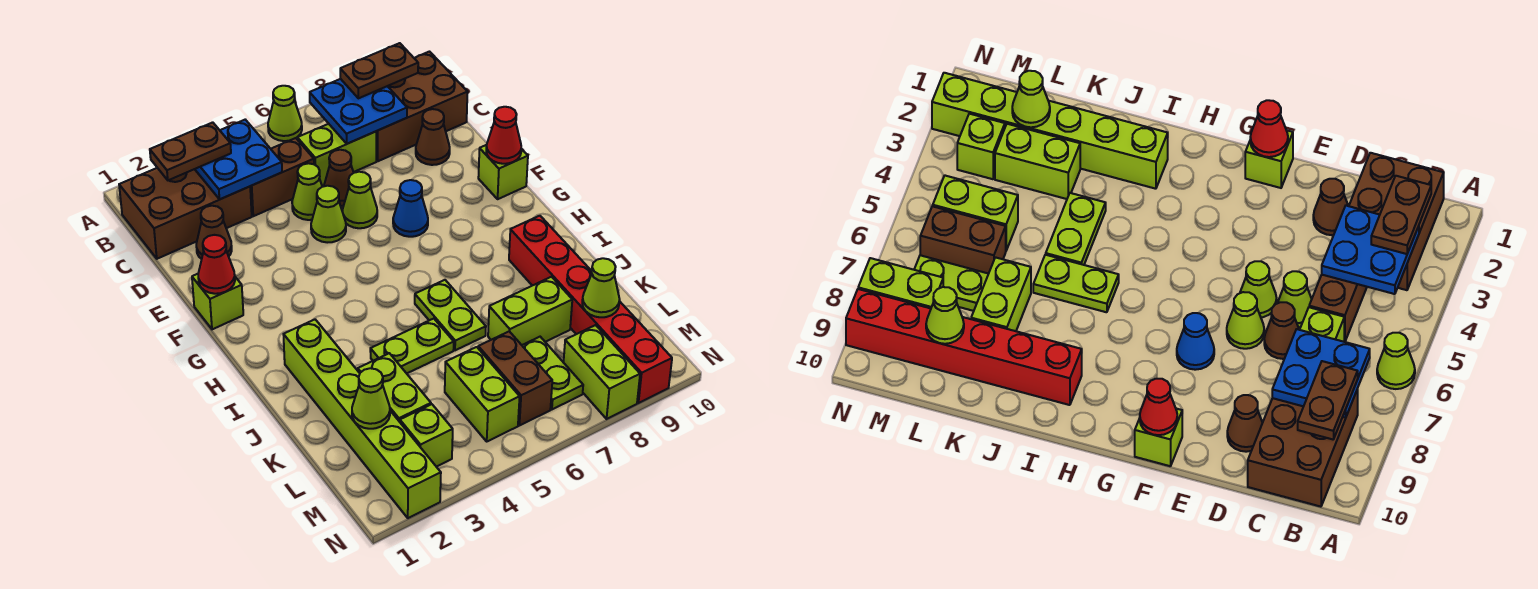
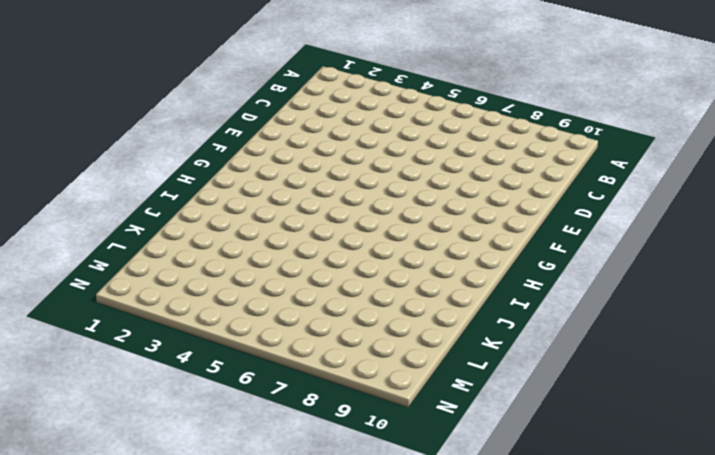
none -> lime cone A6 level 1
none -> brown brick B1:C3 level 1
none -> brown brick B8:C10 level 1
none -> brown brick C4:C5 level 1

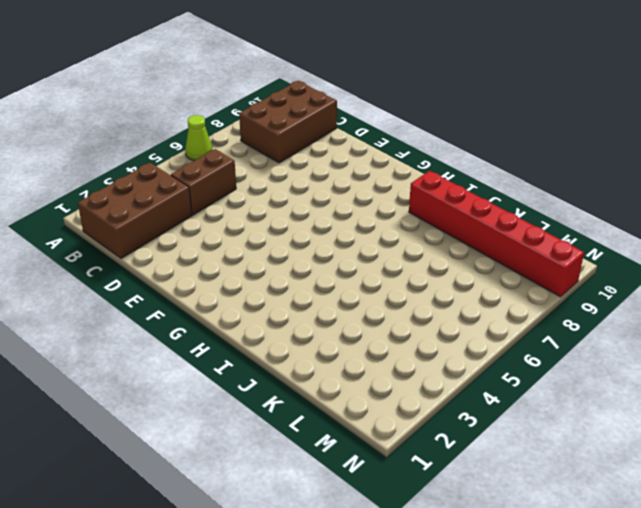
none -> lime brick C6:C7 level 1
none -> brown cone D2 level 1
none -> lime cone D5 level 1
none -> brown cone D6 level 1

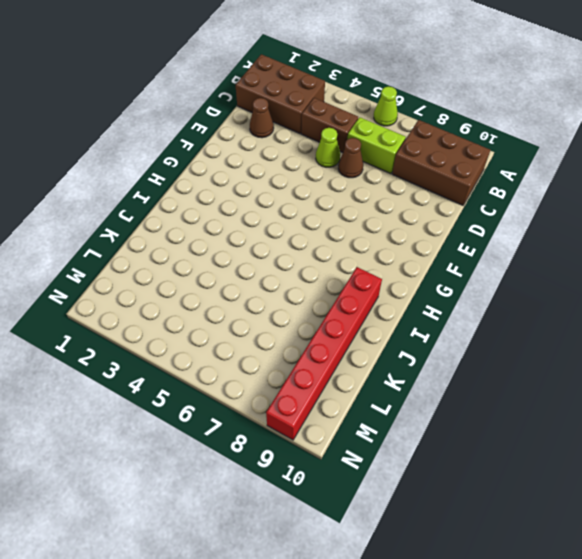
none -> brown cone D9 level 1
none -> lime cone E5 level 1
none -> lime cone E6 level 1
none -> lime brick F1 level 1

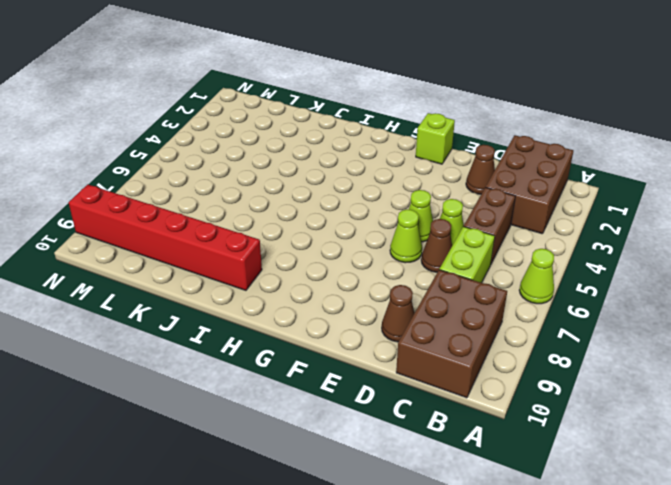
none -> blue cone F7 level 1
none -> lime brick F10 level 1
none -> lime brick I2:N2 level 1
none -> lime plate I6:J6 level 1

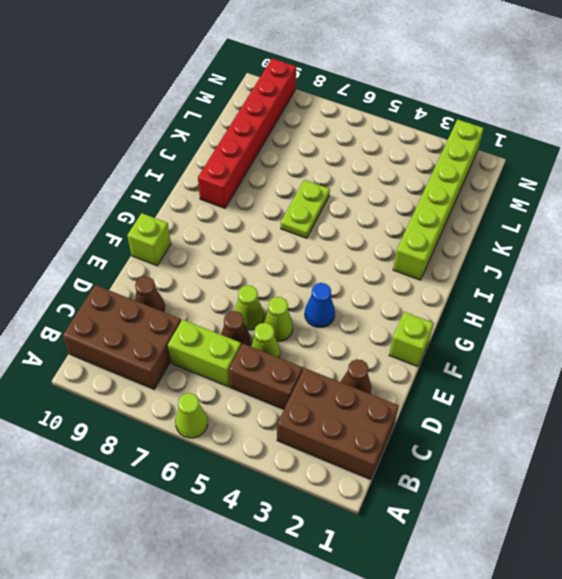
blue cone F4 level 1 -> blue cone F7 level 1
none -> lime plate J4:J5 level 1
none -> lime brick K3:L3 level 1
none -> lime brick K7:K8 level 1
none -> lime brick L5:M5 level 1

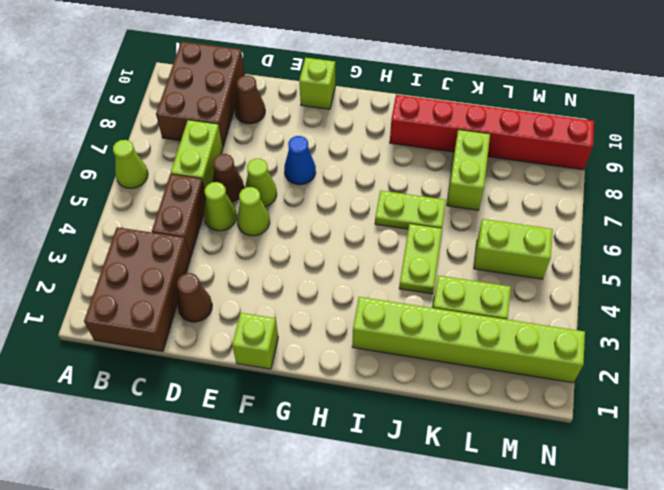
none -> brown brick L6:M6 level 1
none -> lime plate L7:M7 level 1
none -> lime brick M3 level 1
none -> lime brick M8:N8 level 1

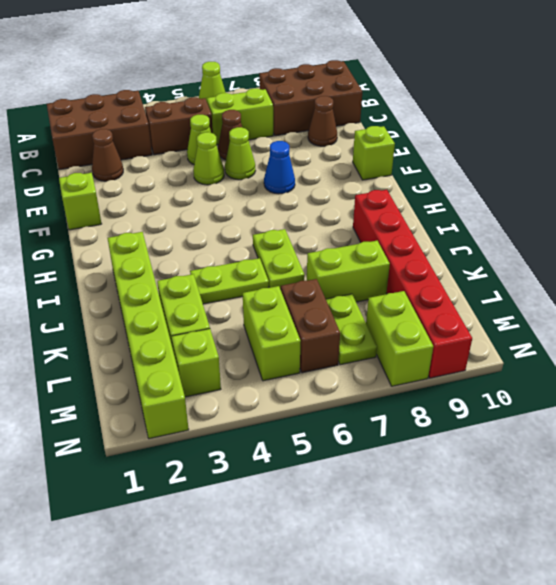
none -> blue plate B3:C4 level 2
none -> blue plate B7:C8 level 2
none -> red cone F1 level 2
none -> red cone F10 level 2

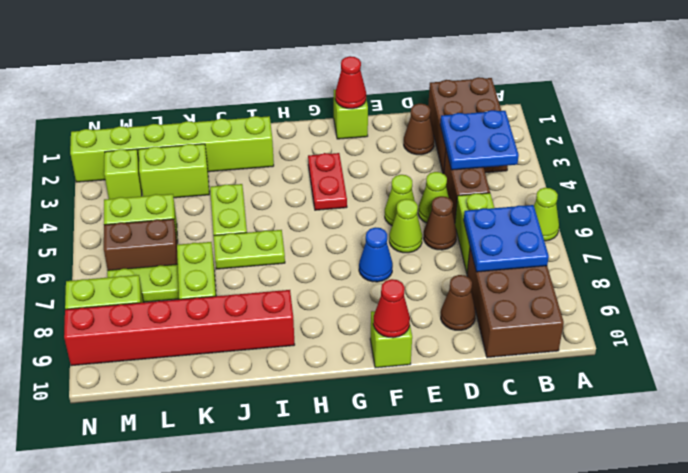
red plate G3:G4 level 1 -> none
none -> lime cone L2 level 2
none -> lime cone L9 level 2
none -> brown plate B2:B3 level 3
none -> brown plate B8:B9 level 3

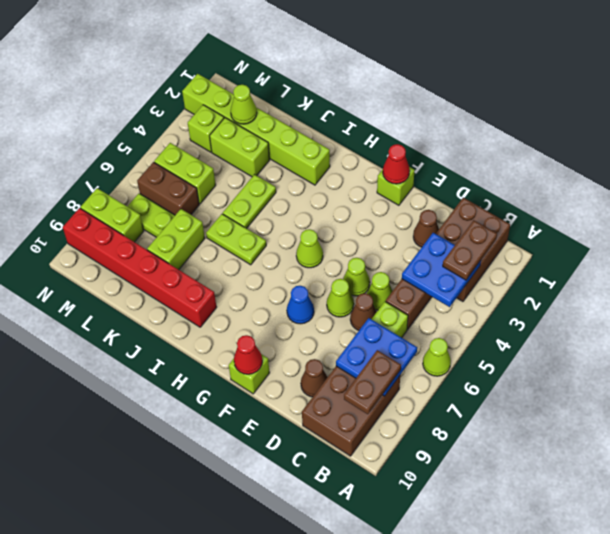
lime cone G5 level 1 -> lime cone L9 level 2

